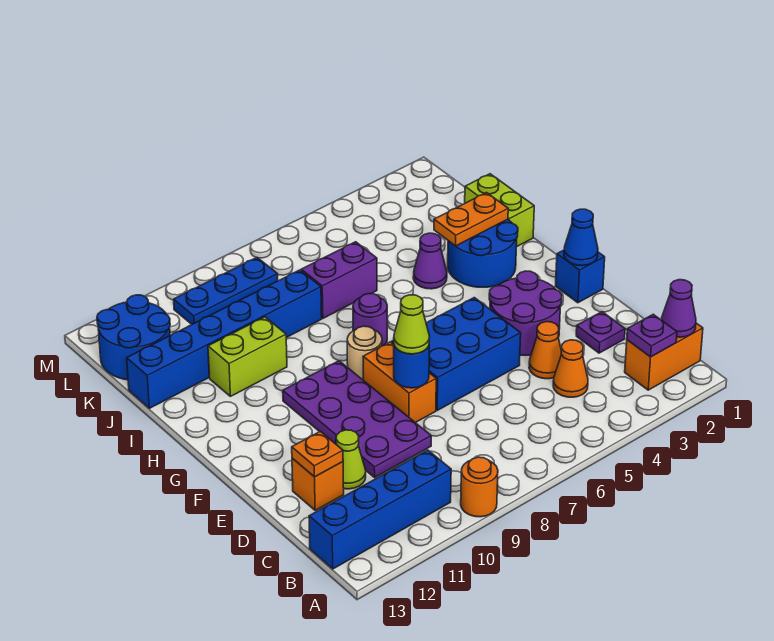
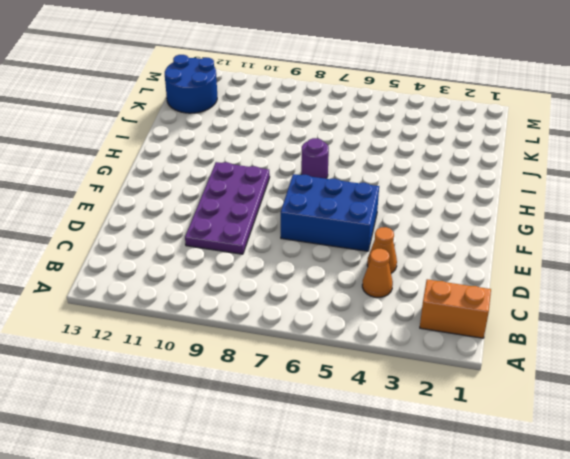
none -> orange round brick A9 level 1
none -> blue brick B10:B13 level 1
none -> purple plate D2 level 1
none -> lime cone D11 level 1

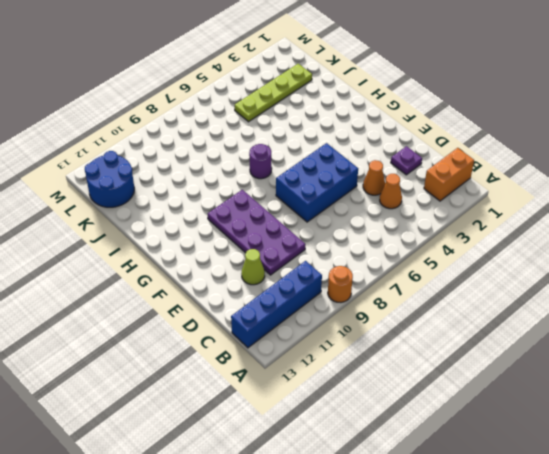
lime plate K2:K5 level 1 -> none
none -> orange brick D12 level 1
none -> purple round brick E3:F4 level 1
none -> orange brick E8:F8 level 1
none -> blue brick F1 level 1

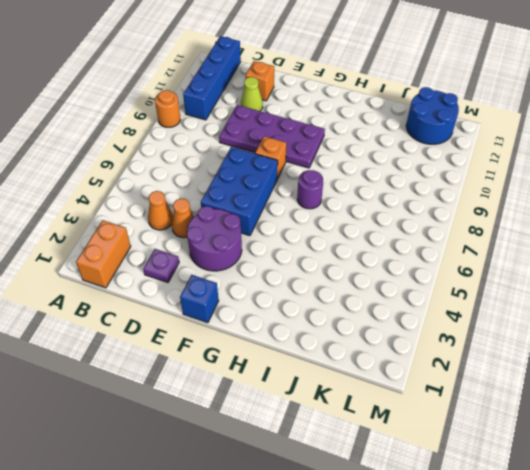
orange brick F8 level 1 -> orange brick E8:F8 level 1
none -> tan round brick G8 level 1
none -> blue round brick H2:I3 level 1
none -> lime brick I1:J1 level 1
none -> purple cone I4 level 1

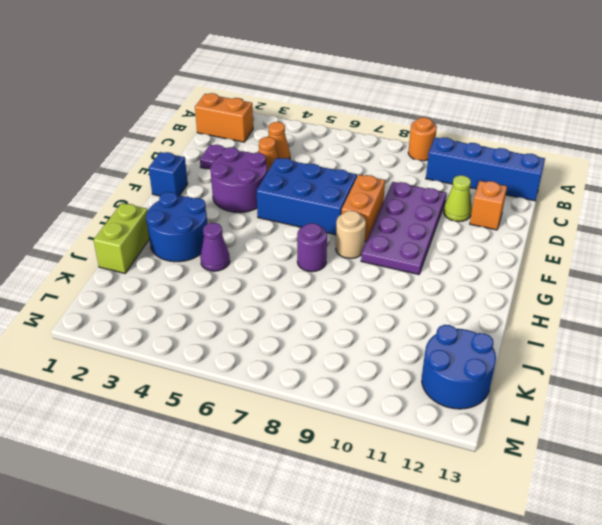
none -> lime brick I10:I11 level 1
none -> purple brick J6:J7 level 1
none -> blue brick J8:J13 level 1
none -> blue plate L8:L10 level 1

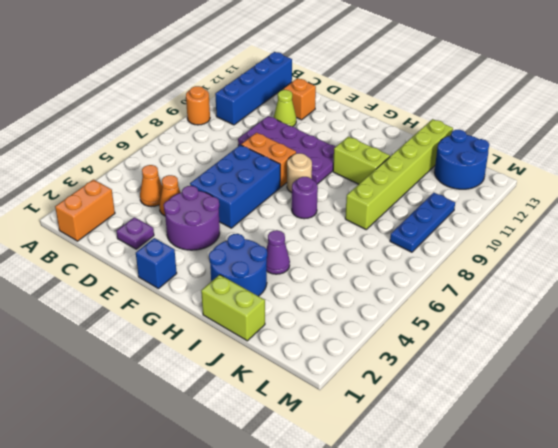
lime brick H10:I10 level 1 -> lime brick I10:I11 level 1
lime brick J8:J13 level 1 -> blue brick J8:J13 level 1
none -> purple brick J6:J7 level 1
none -> purple cone B1 level 2
none -> purple plate B2 level 2
none -> orange plate D12 level 2

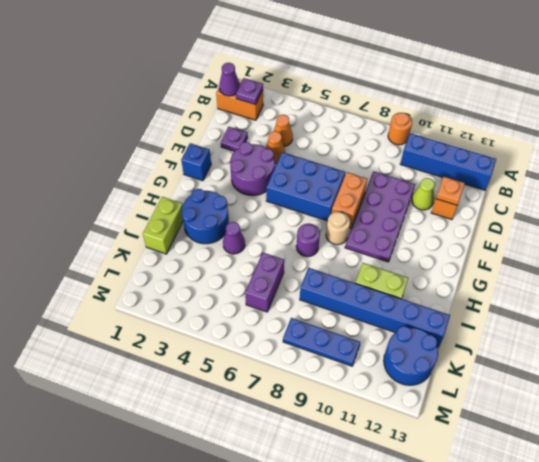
purple brick J6:K6 level 1 -> purple brick J6:J7 level 1
none -> blue round brick E8 level 2
none -> blue cone F1 level 2
none -> orange plate I2:I3 level 2
none -> lime cone E8 level 3

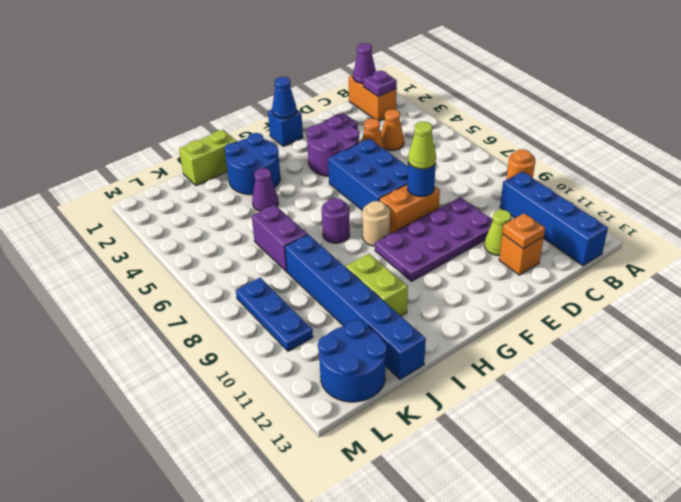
none -> orange plate I2:I3 level 2

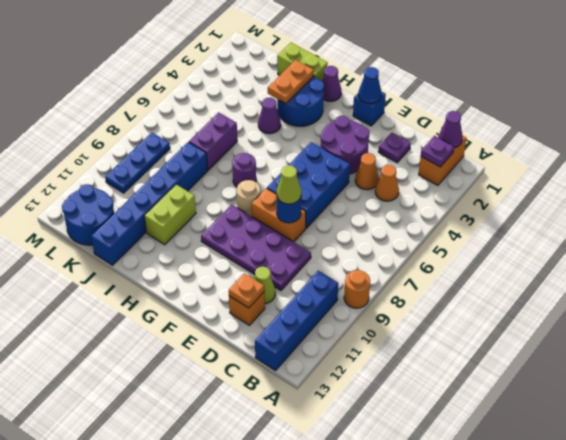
purple cone H1 level 1 -> none

